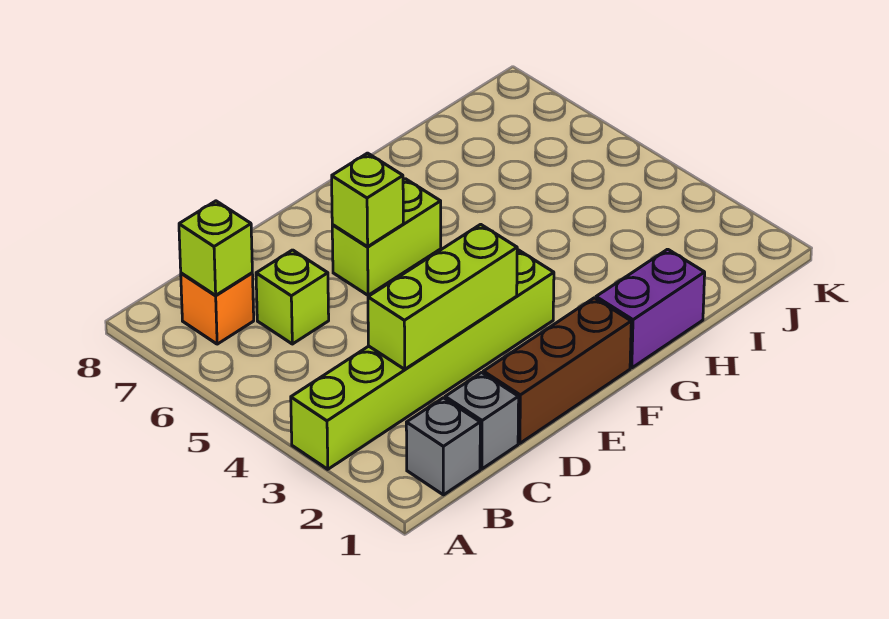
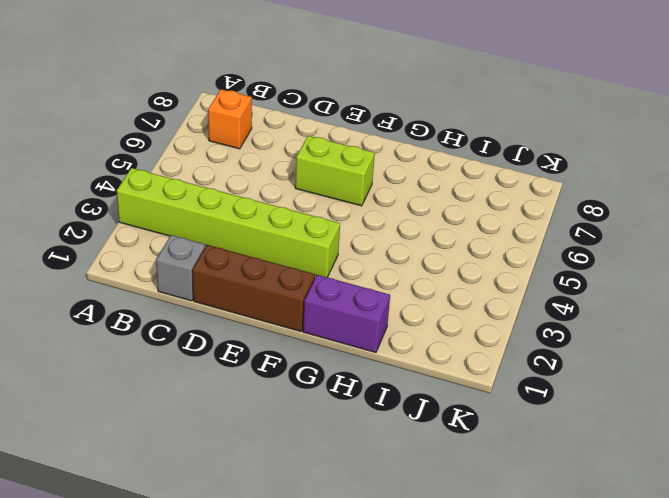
none -> grey brick B1 level 1
none -> lime brick C6 level 1

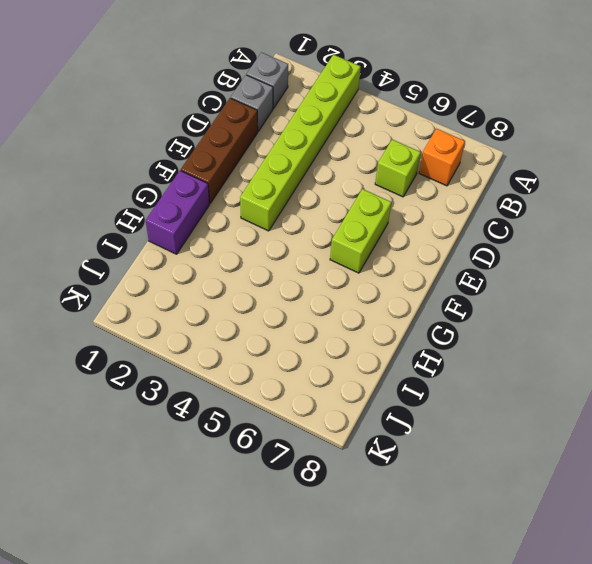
none -> lime brick B7 level 2
none -> lime brick C3:E3 level 2

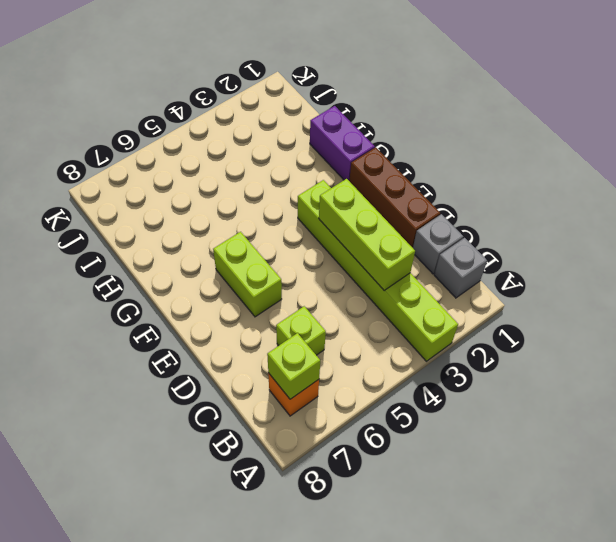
none -> lime brick E6 level 2

